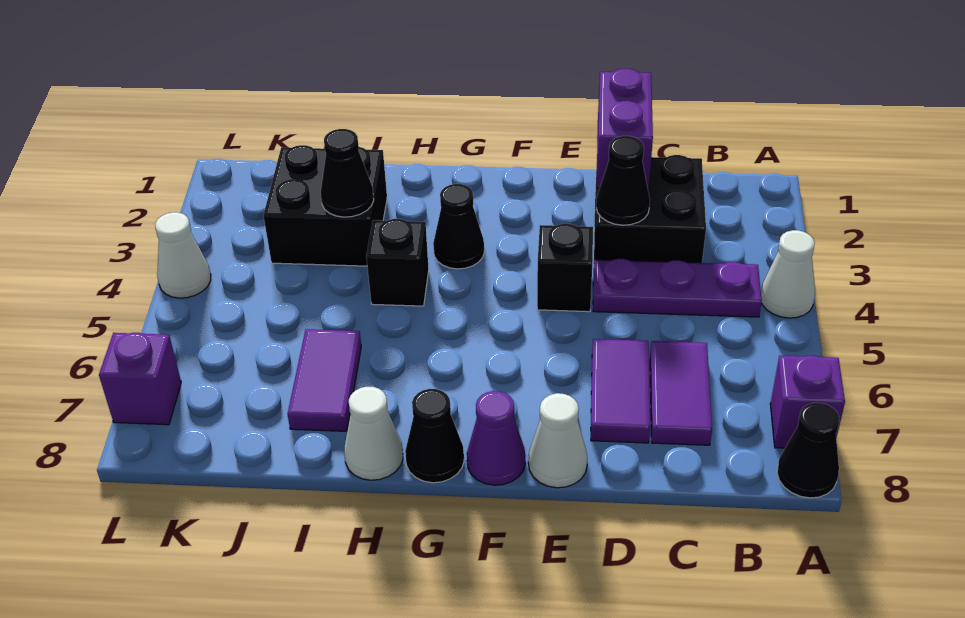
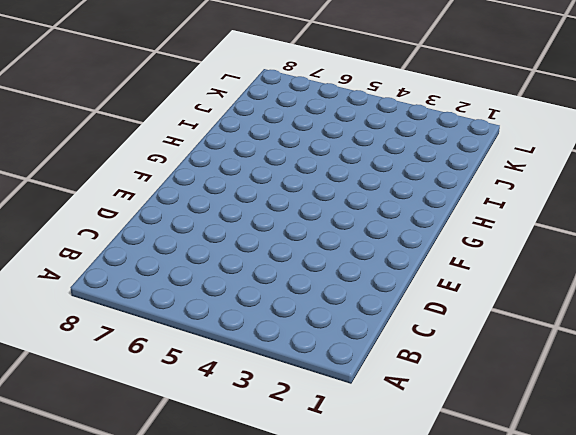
none -> white cone A4 level 1
none -> purple brick A7 level 1
none -> black cone A8 level 1

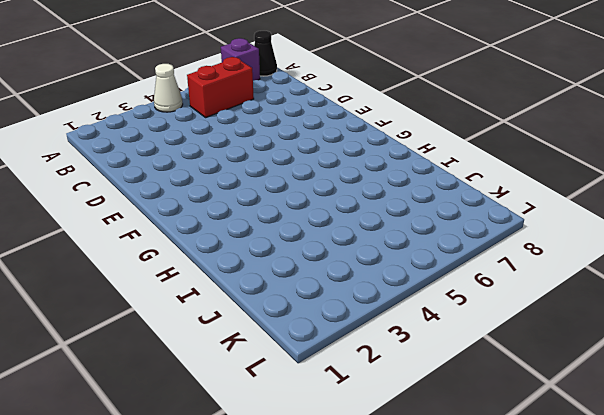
red brick B5:B6 level 1 -> none
none -> purple plate B4:D4 level 1
none -> black brick C2:D3 level 1
none -> purple tile C6:C7 level 1

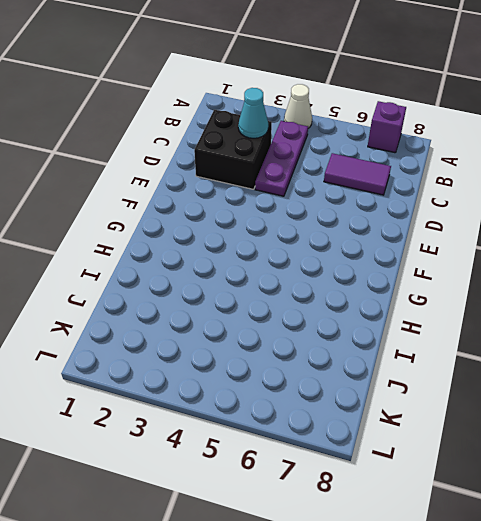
cyan cone C3 level 2 -> none
none -> black cone A8 level 1
none -> purple tile D6:D7 level 1
none -> black brick E4 level 1

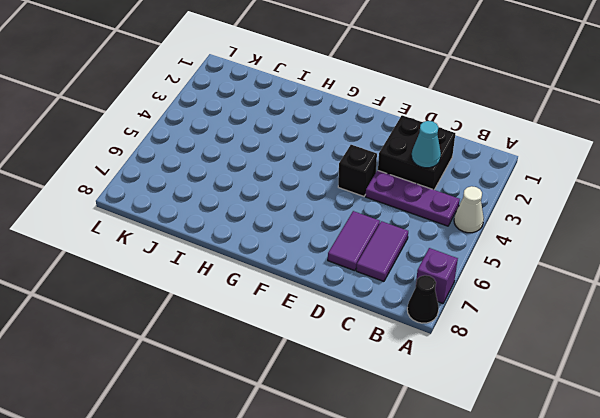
cyan cone C3 level 2 -> none
none -> white cone E8 level 1
none -> purple cone F8 level 1
none -> black cone G3 level 1

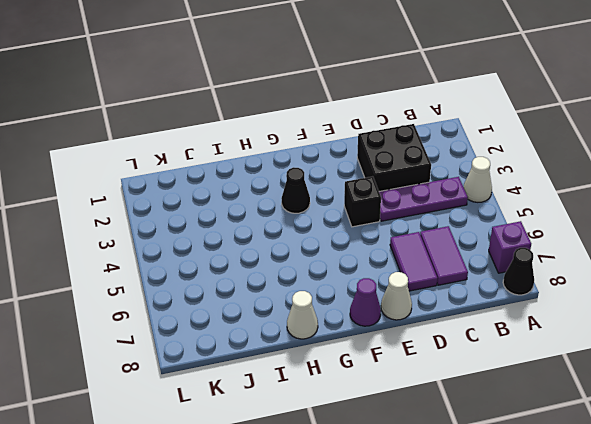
none -> black cone G8 level 1
none -> black brick H4 level 1
none -> black brick I2:J3 level 1

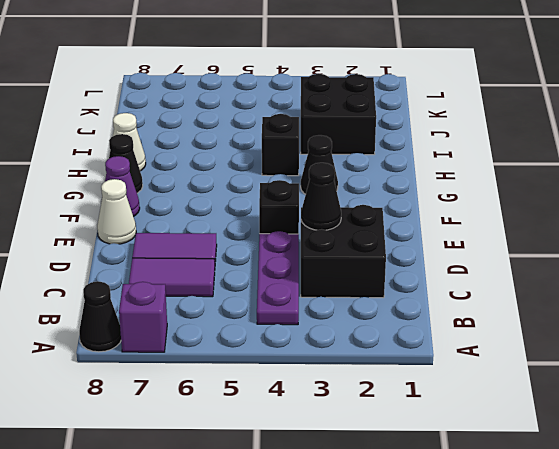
none -> white cone A4 level 1
none -> purple tile I6:I7 level 1
none -> white cone L4 level 1

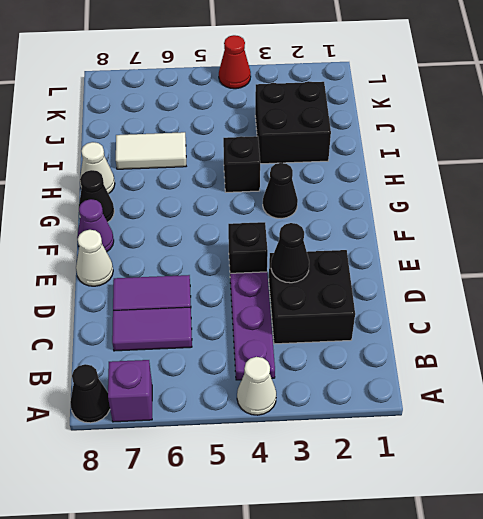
white tile I6:I7 level 1 -> purple tile I6:I7 level 1
red cone L4 level 1 -> white cone L4 level 1
none -> purple brick L7 level 1
none -> purple brick D1:D2 level 2
none -> black cone I3 level 2

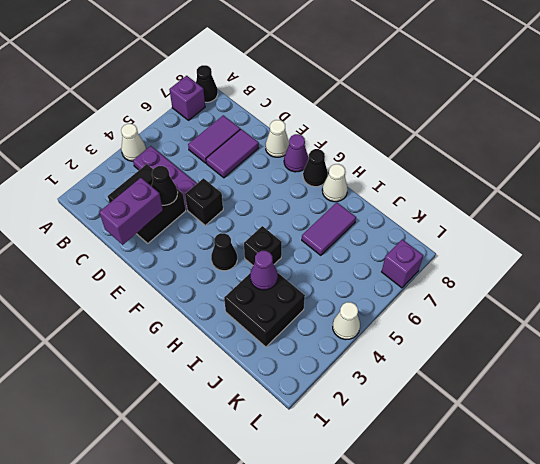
purple cone I3 level 2 -> black cone I3 level 2

